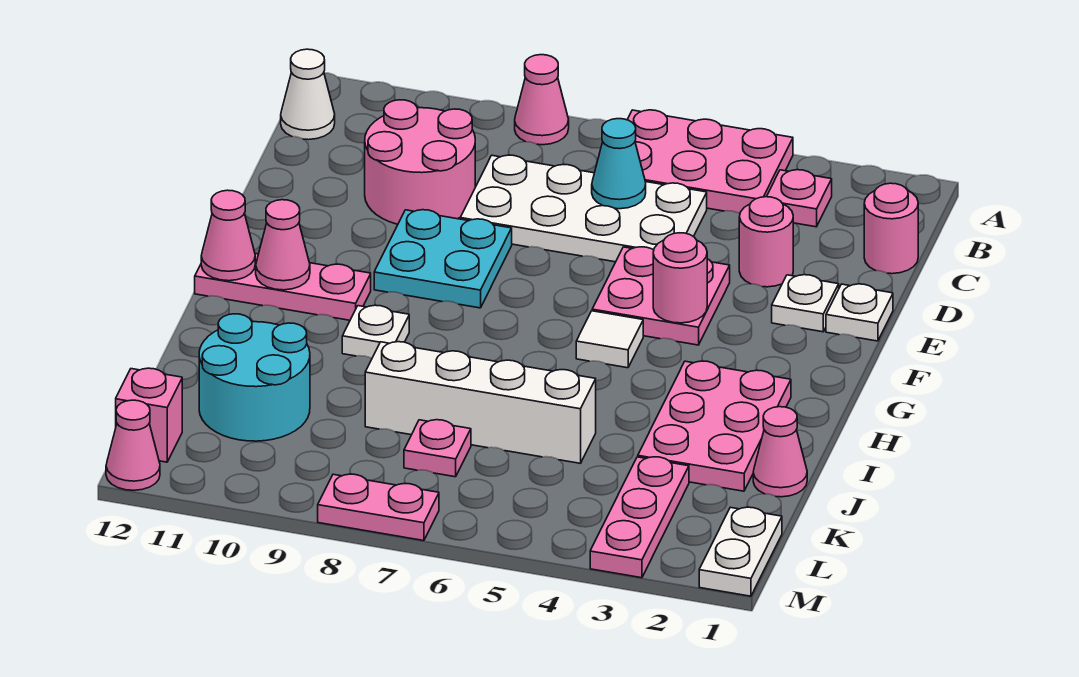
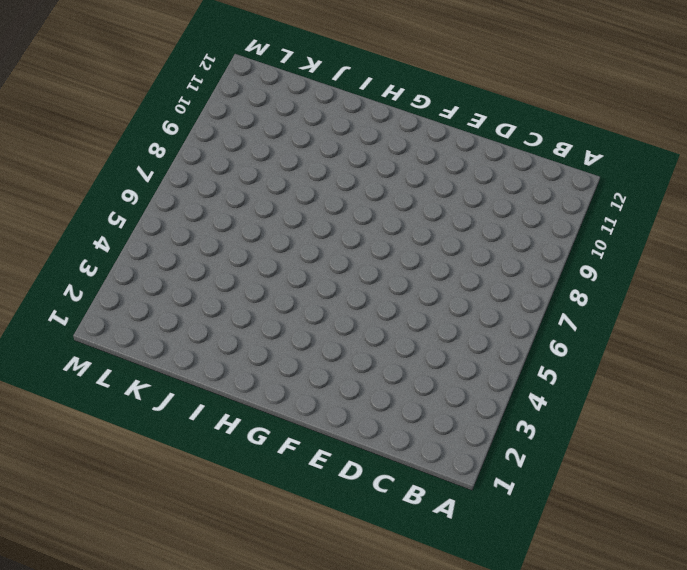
none -> pink plate A4:B6 level 1
none -> pink cone A8 level 1
none -> pink plate B3 level 1

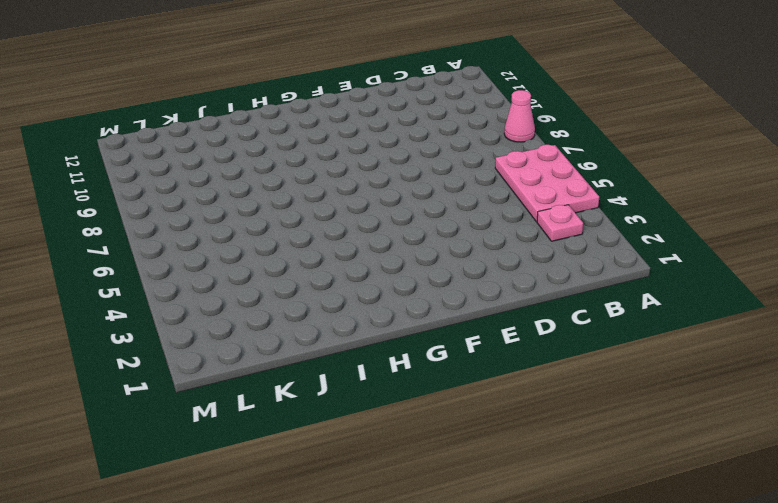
none -> white cone B12 level 1
none -> pink round brick C1 level 1
none -> white plate C5:D8 level 1

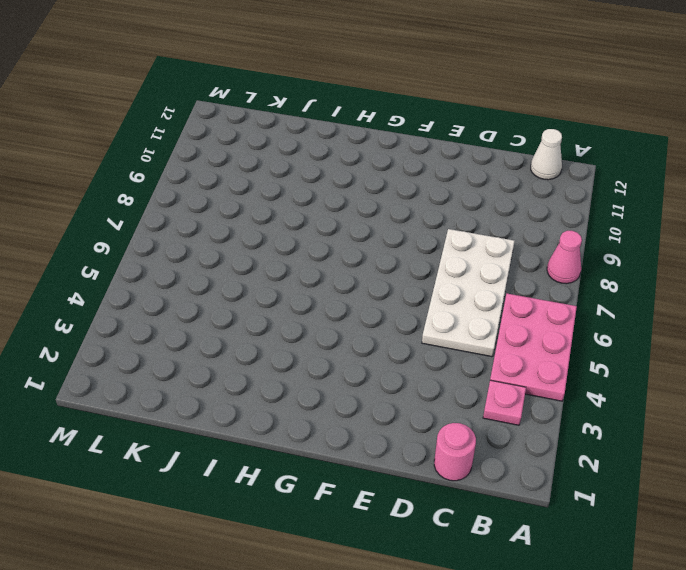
none -> pink round brick C9:D10 level 1
none -> pink round brick D3 level 1
none -> white plate E1 level 1

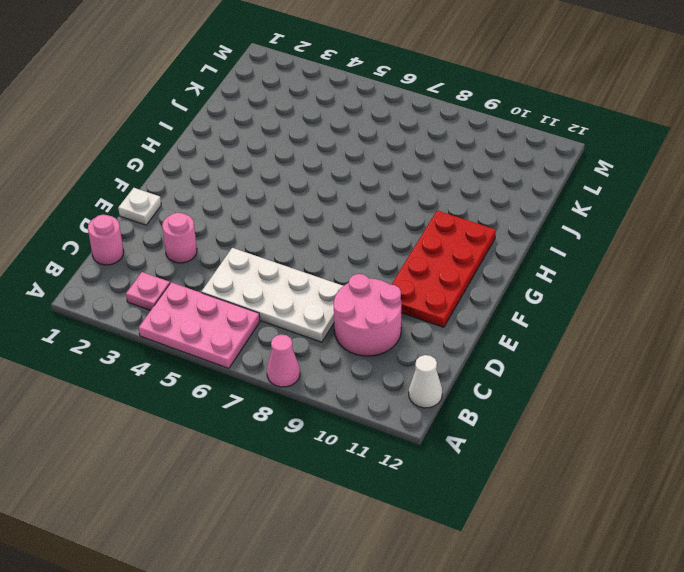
red plate E10:H11 level 1 -> pink plate G10:G12 level 1
none -> white plate E2 level 1
none -> pink plate E4:F5 level 1
none -> cyan plate E8:F9 level 1

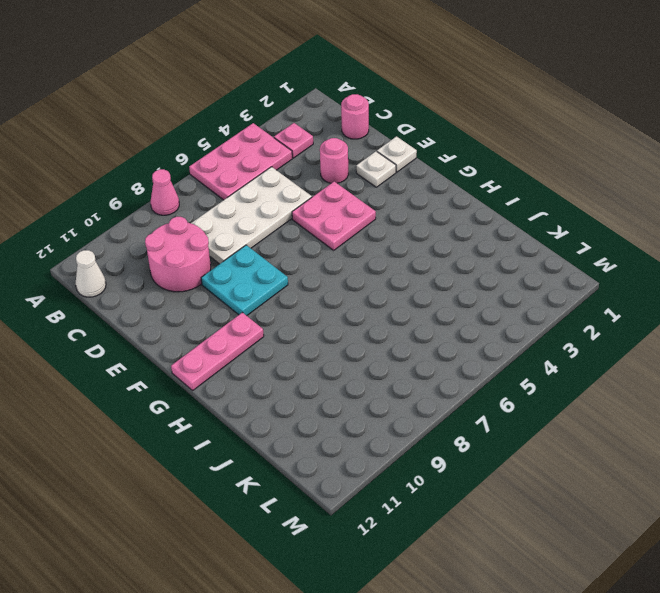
none -> white tile G5 level 1
none -> pink plate H2:J3 level 1
none -> white plate H9 level 1

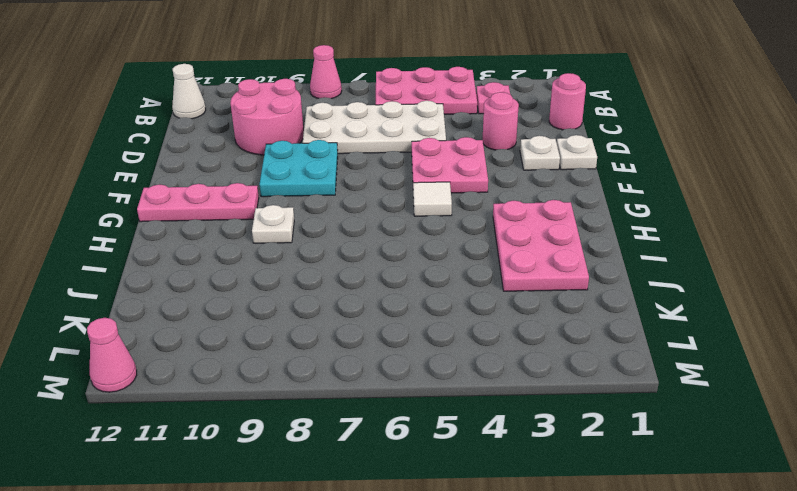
none -> pink cone J1 level 1
none -> white brick J5:J8 level 1
none -> cyan round brick J10:K11 level 1

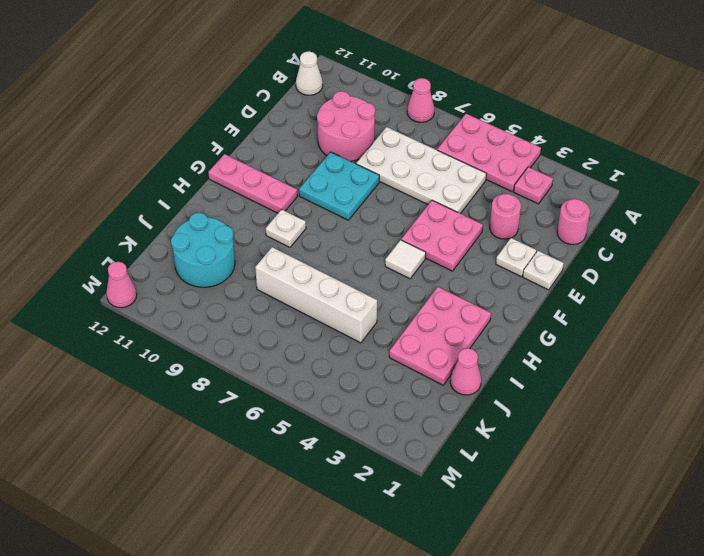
none -> pink plate K3:M3 level 1
none -> pink plate K7 level 1
none -> white plate L1:M1 level 1

